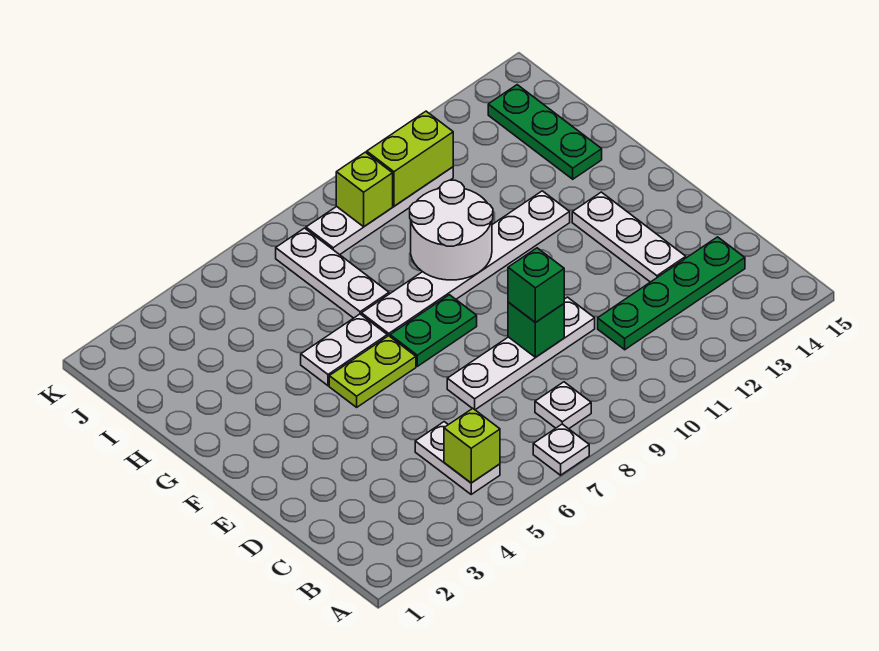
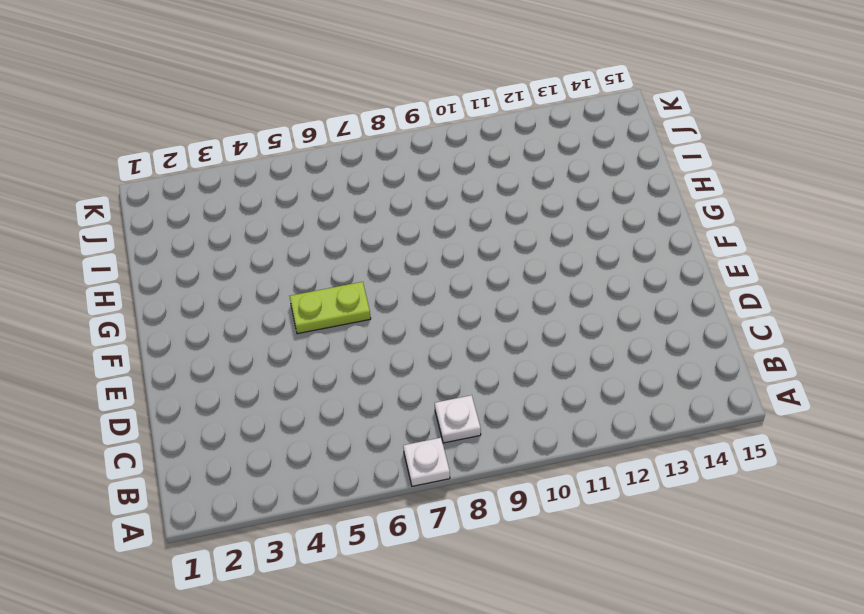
none -> white plate B5:C5 level 1
none -> green plate C11:C14 level 1
none -> white plate D7:D10 level 1

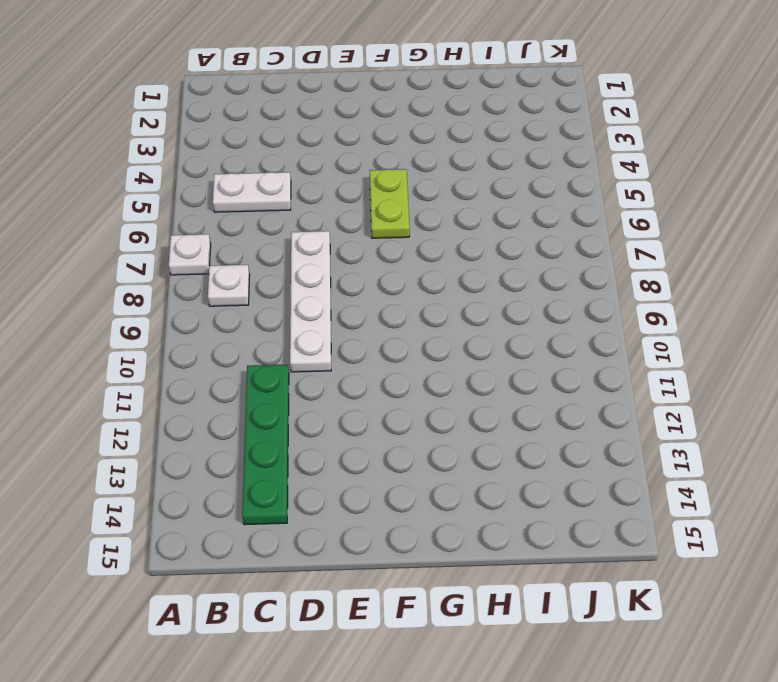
none -> white plate D13:F13 level 1
none -> green plate F7:F8 level 1
none -> white plate G5:G6 level 1

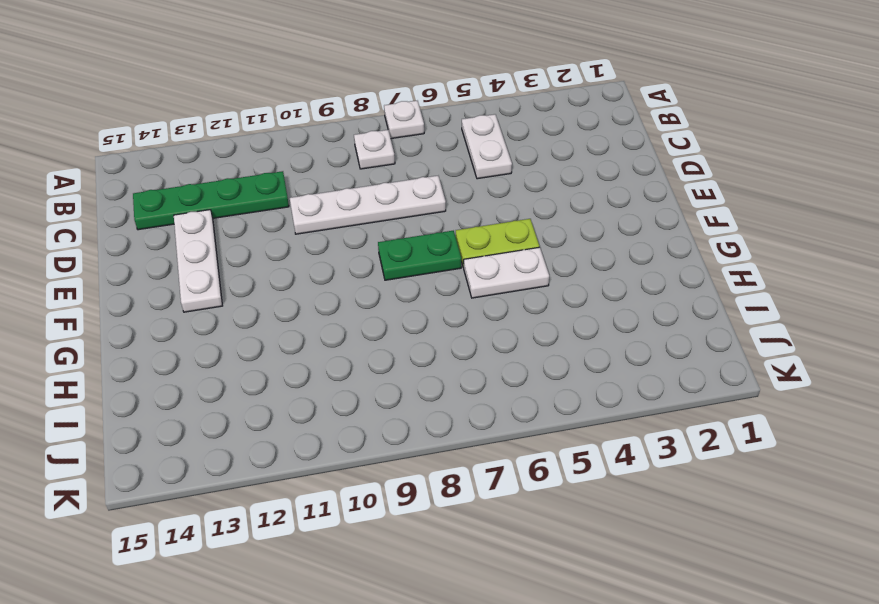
none -> white plate G7:G12 level 1
none -> white plate H7:J7 level 1
none -> green plate H14:J14 level 1

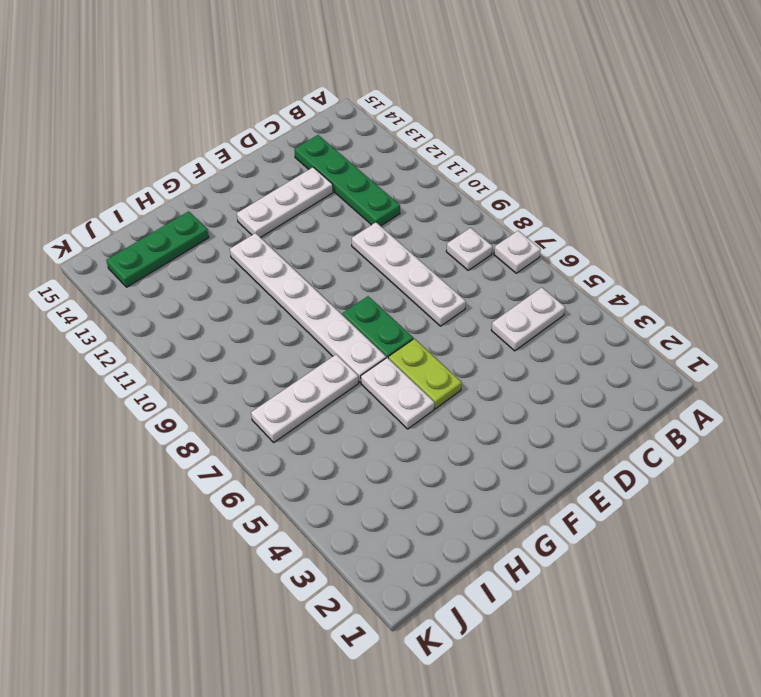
none -> white plate J8:J11 level 1
none -> lime brick B5 level 2
none -> green brick D9 level 2

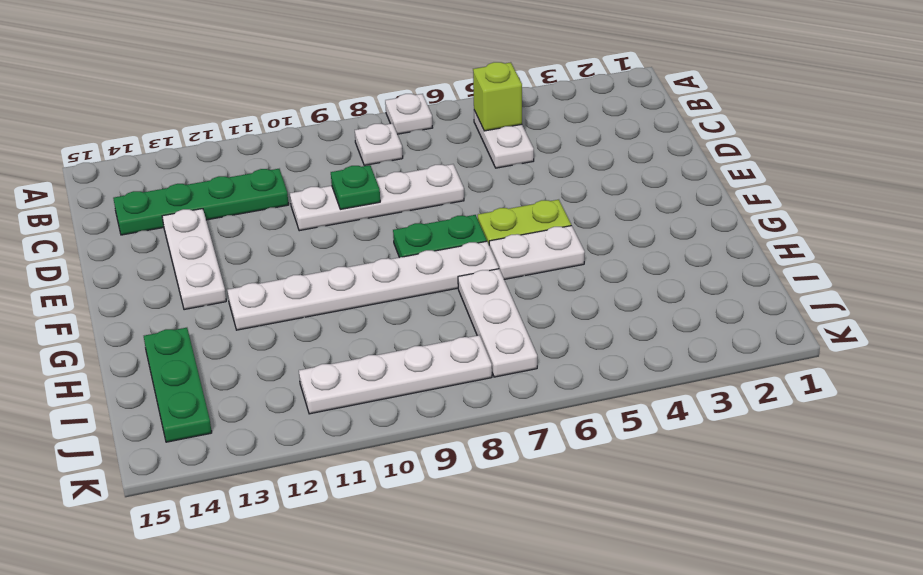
green plate D9 level 2 -> green brick D9 level 2
none -> white round brick G9:H10 level 2
none -> lime brick J9 level 2
none -> lime brick J10:J11 level 2

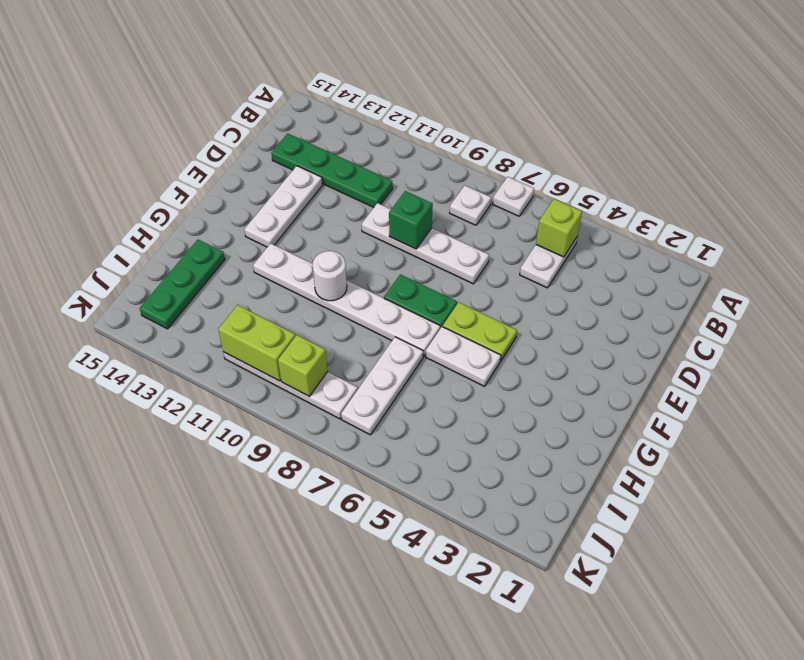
white round brick G10 level 2 -> white round brick G9:H10 level 2
none -> green brick D9 level 3

